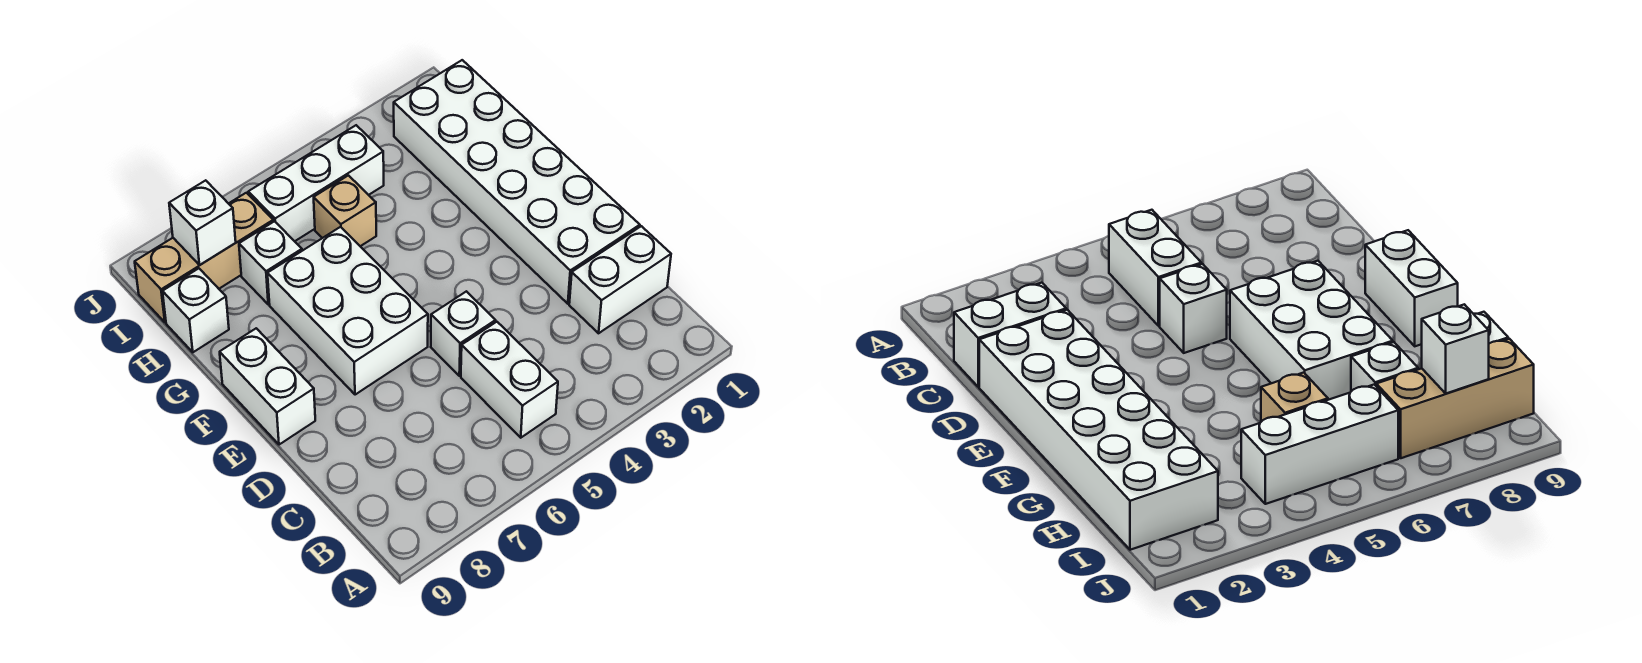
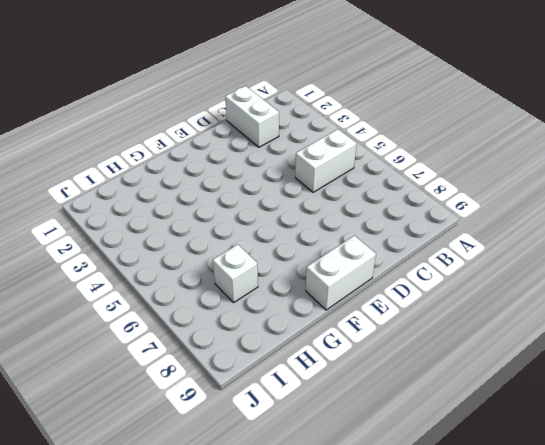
none -> white brick D1:I2 level 1
none -> white brick D5 level 1
none -> white brick E6:G7 level 1

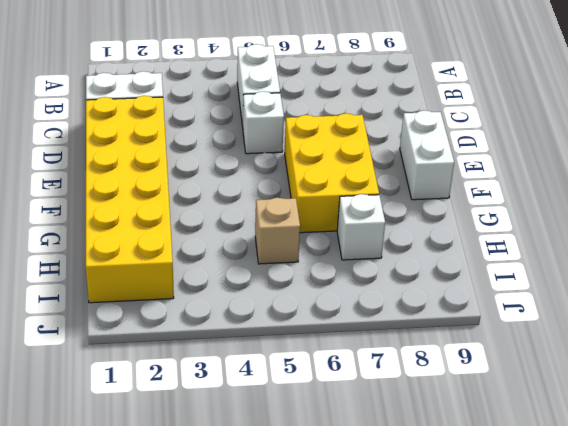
yellow brick D1:I2 level 1 -> white brick D1:I2 level 1
yellow brick E6:G7 level 1 -> white brick E6:G7 level 1
none -> white brick H9 level 1
none -> white brick I4:I6 level 1
none -> tan brick I7:I9 level 1

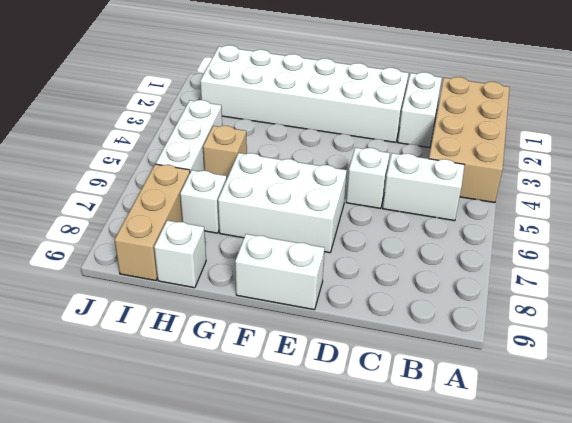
tan brick A1:B4 level 1 -> none
none -> white brick I8 level 2

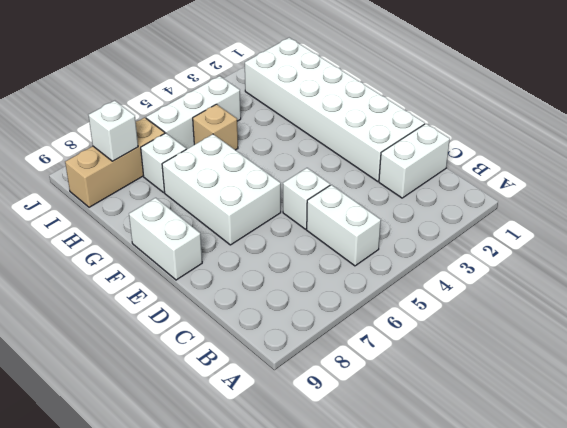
none -> white brick H9 level 1

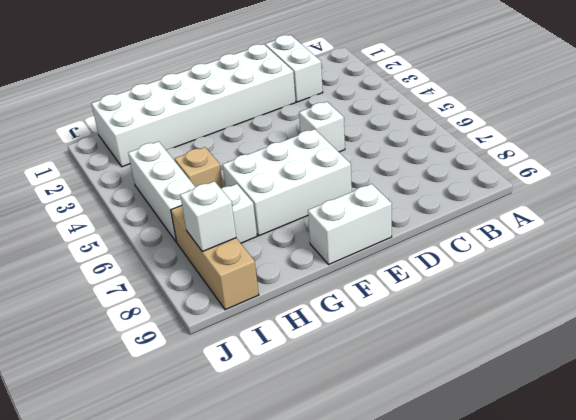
none -> white brick B5:C5 level 1
none -> white brick H9 level 1

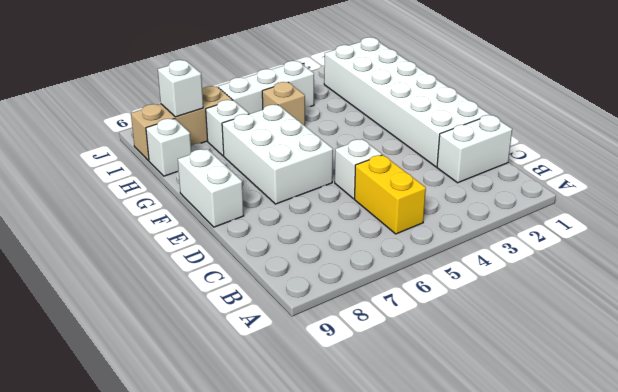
yellow brick B5:C5 level 1 -> white brick B5:C5 level 1

